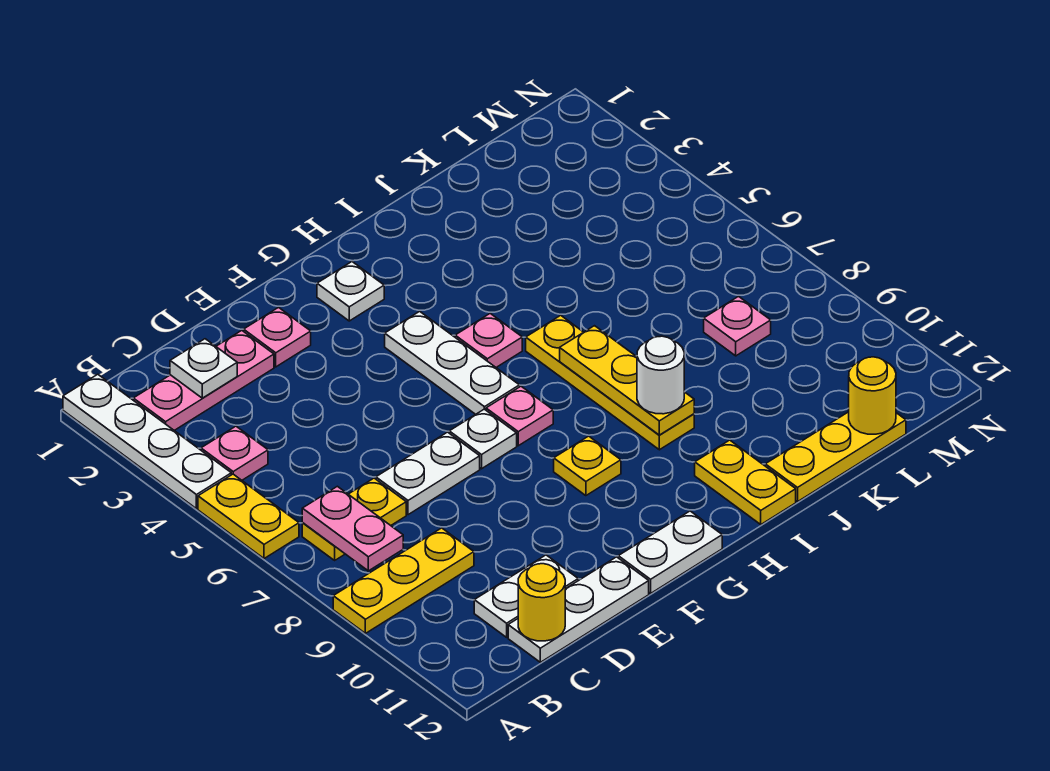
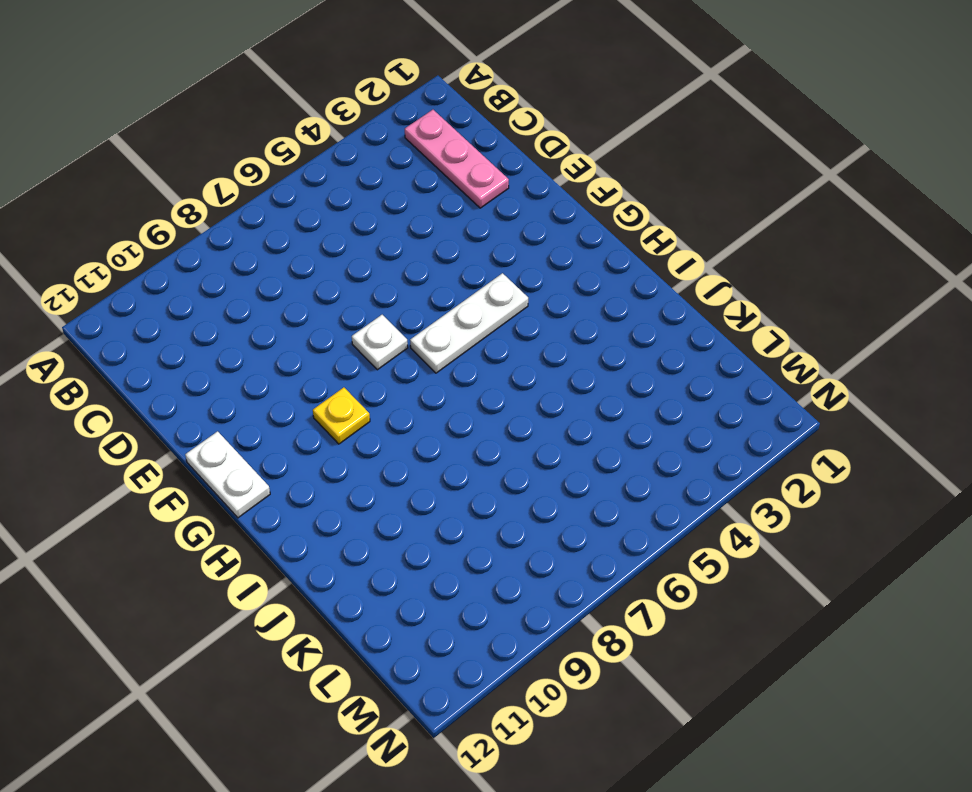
none -> white plate A1:A4 level 1
none -> yellow plate A5:A6 level 1
none -> yellow plate A9:C9 level 1

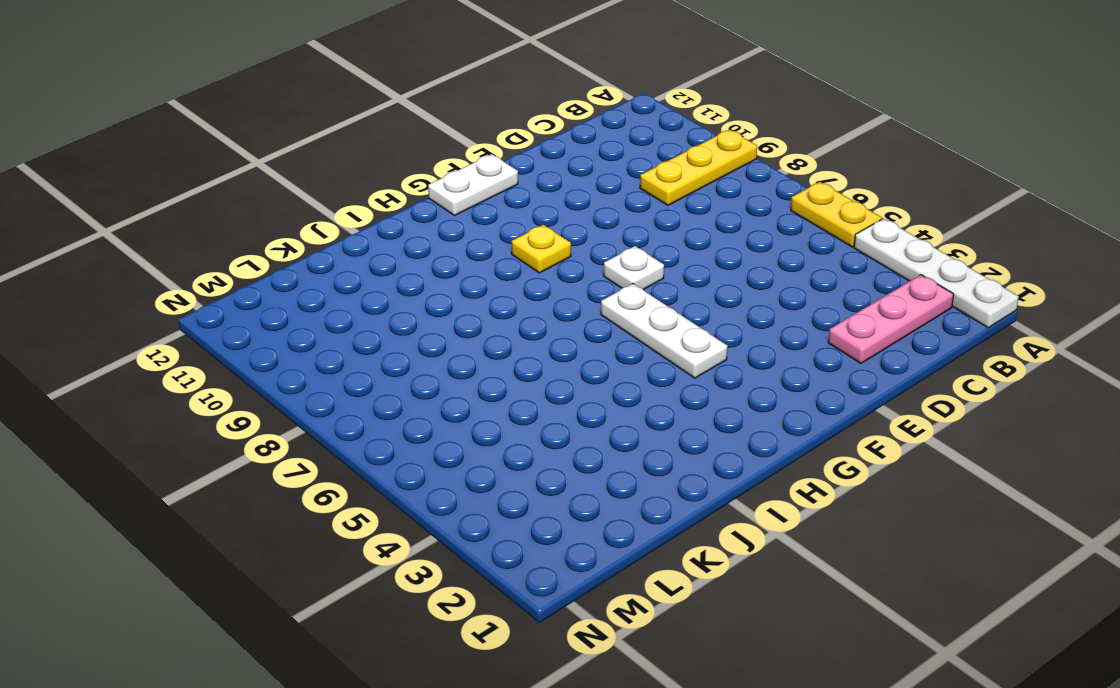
none -> pink plate B4 level 1
none -> yellow plate B7:C7 level 1
none -> white plate C11:D11 level 1

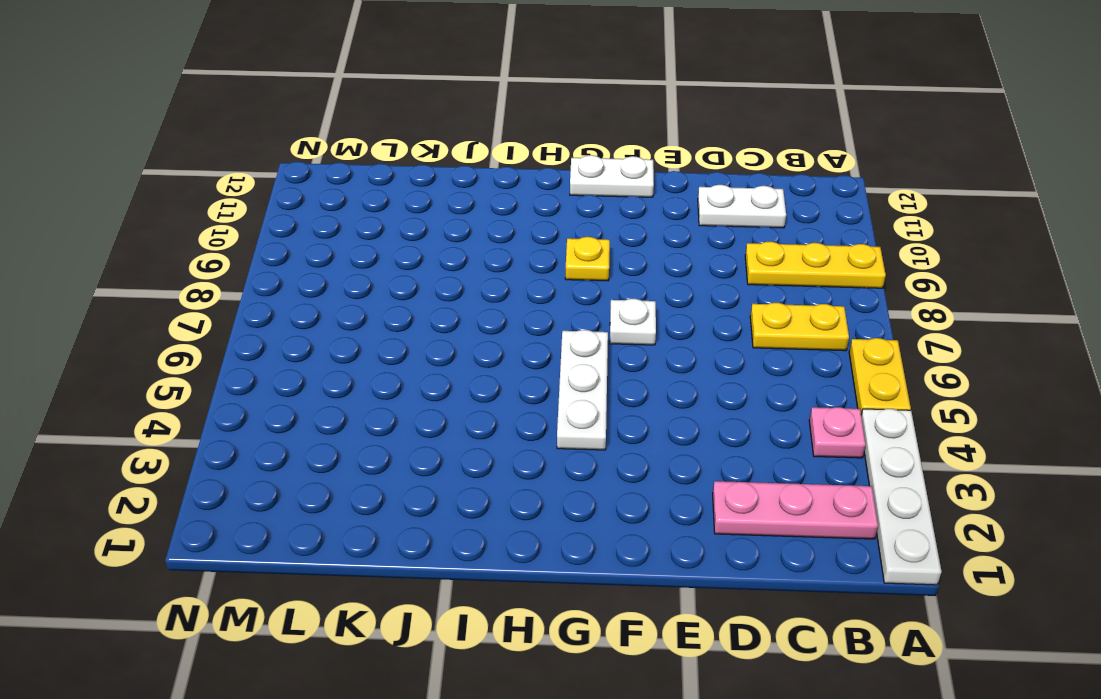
none -> white plate C12:E12 level 1
none -> white plate D7:E7 level 1
none -> pink plate E2 level 1

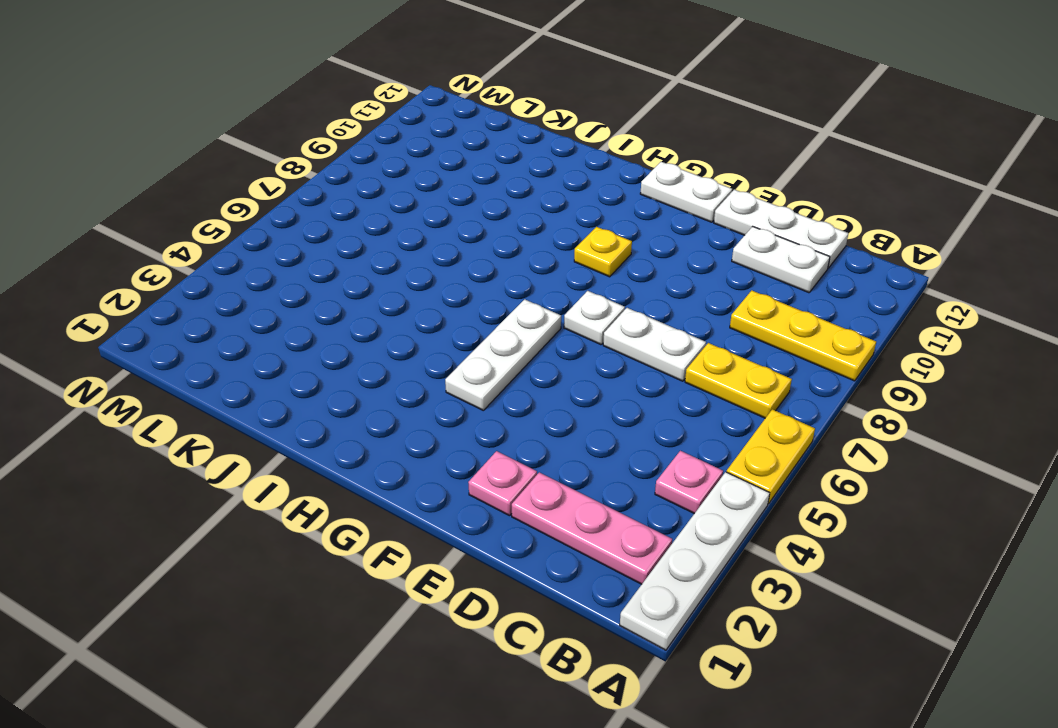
none -> white plate G2 level 1
none -> pink plate G7 level 1
none -> pink plate H5 level 1

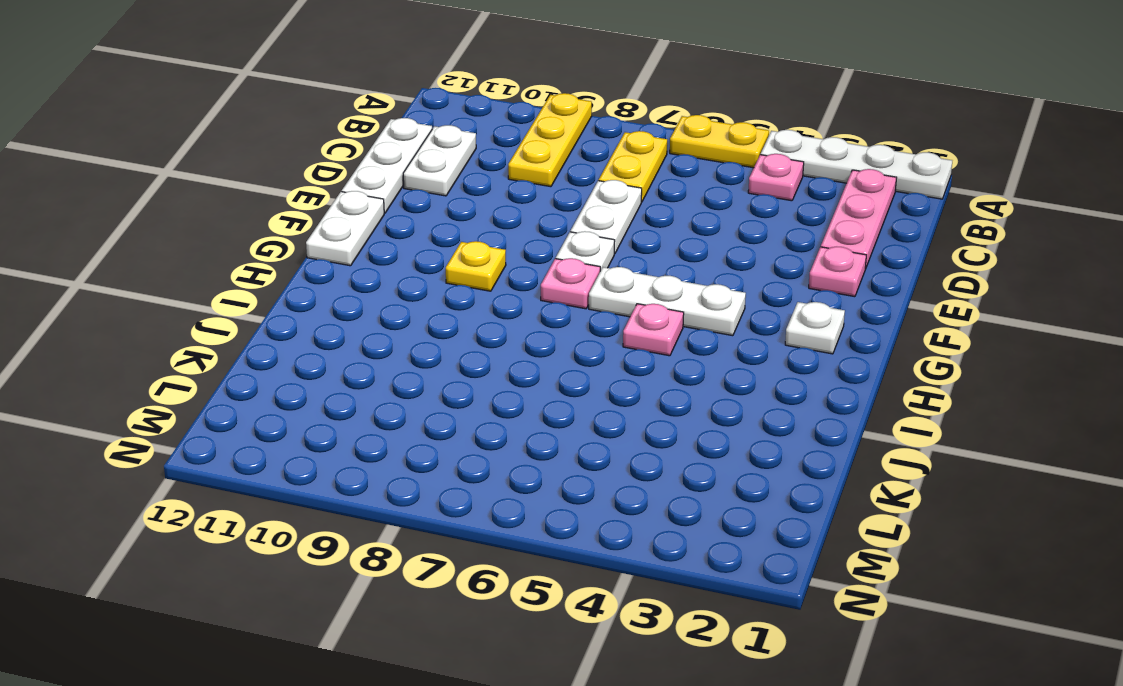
none -> yellow plate I6:I9 level 1
none -> yellow plate I11:I12 level 1
none -> yellow plate J12:L12 level 1

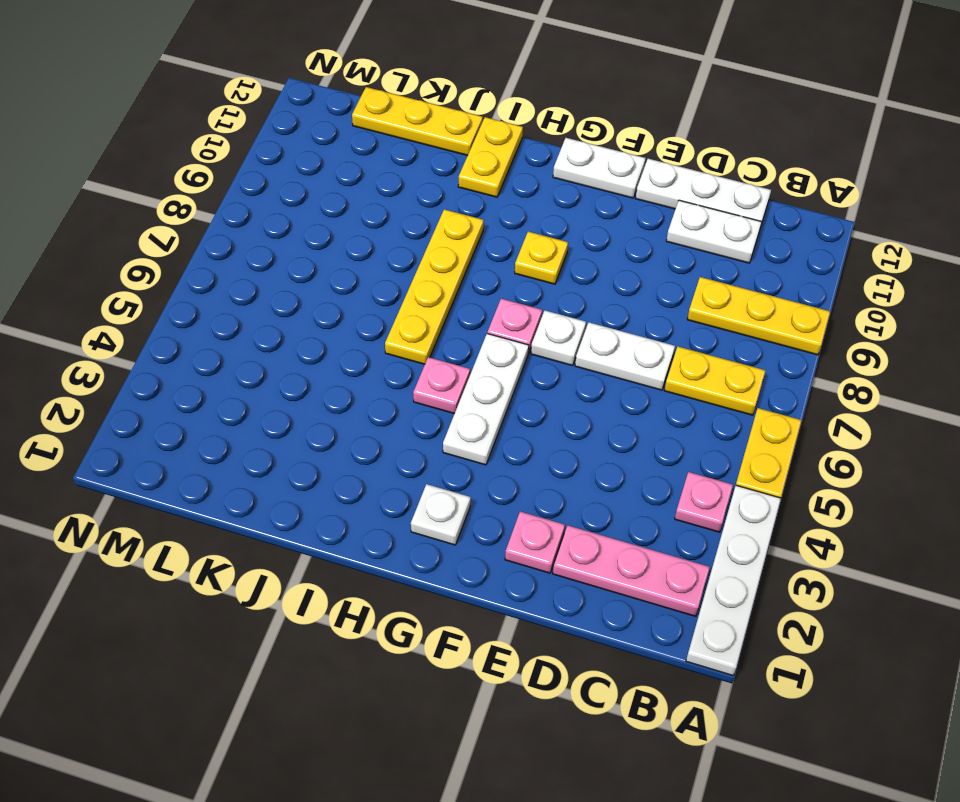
none -> pink plate L8 level 1
none -> pink plate B7:B8 level 2
none -> white plate C2 level 2

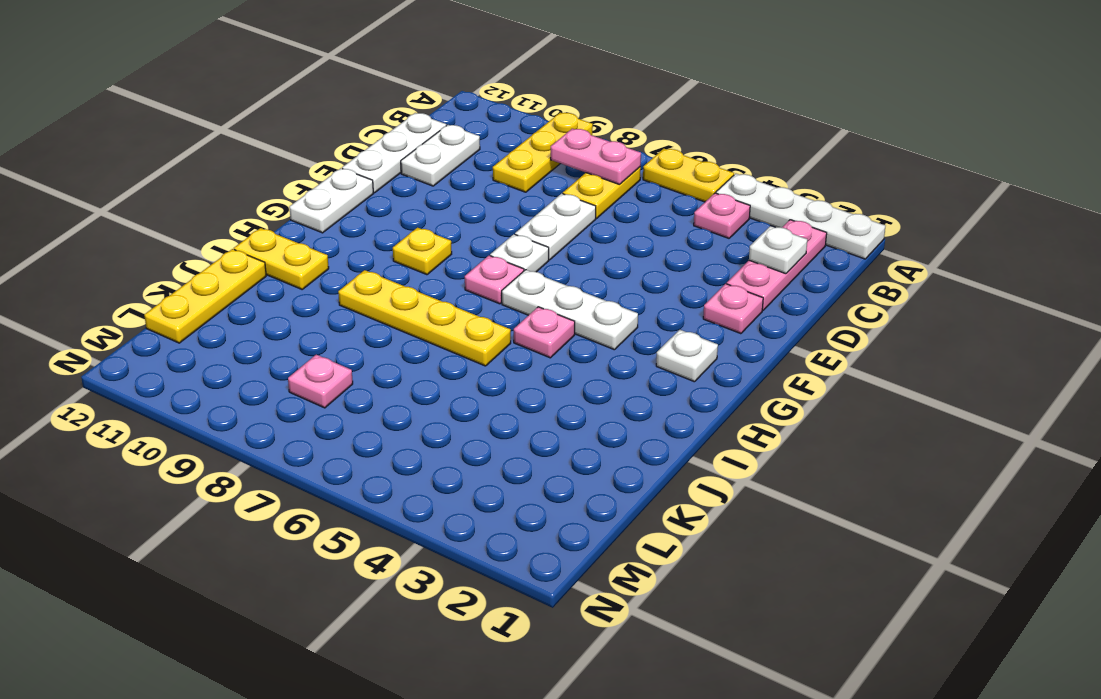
none -> yellow round brick C12 level 2
none -> yellow plate I7:I9 level 2
none -> yellow round brick L12 level 2

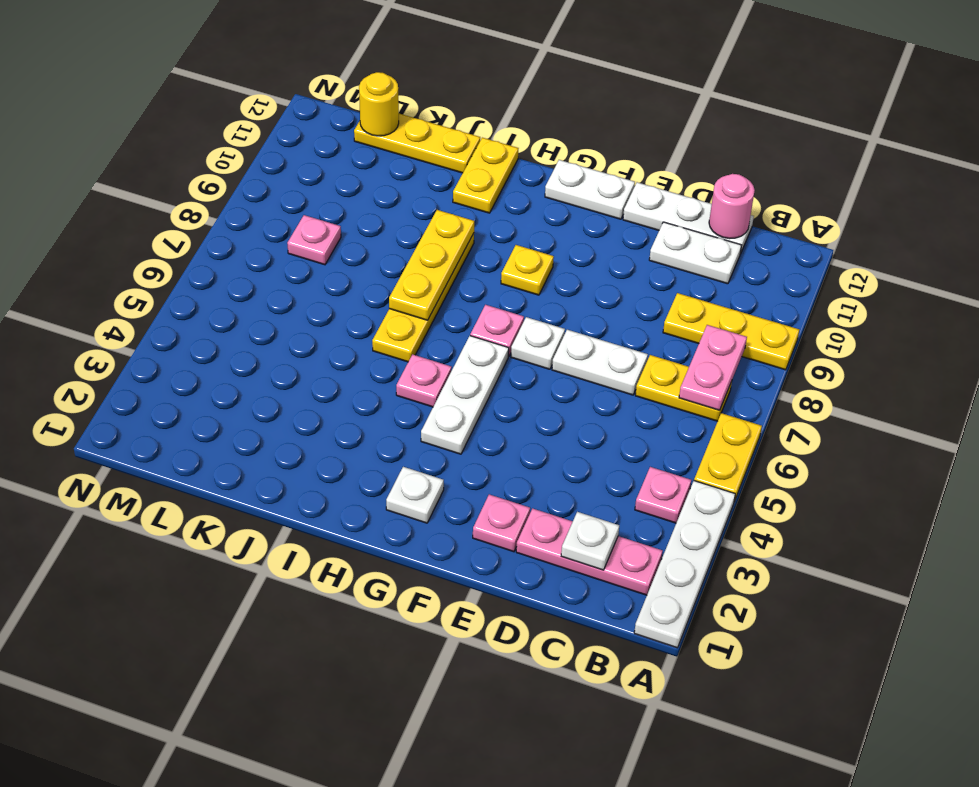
pink round brick C12 level 2 -> yellow round brick C12 level 2
none -> white round brick I9 level 3

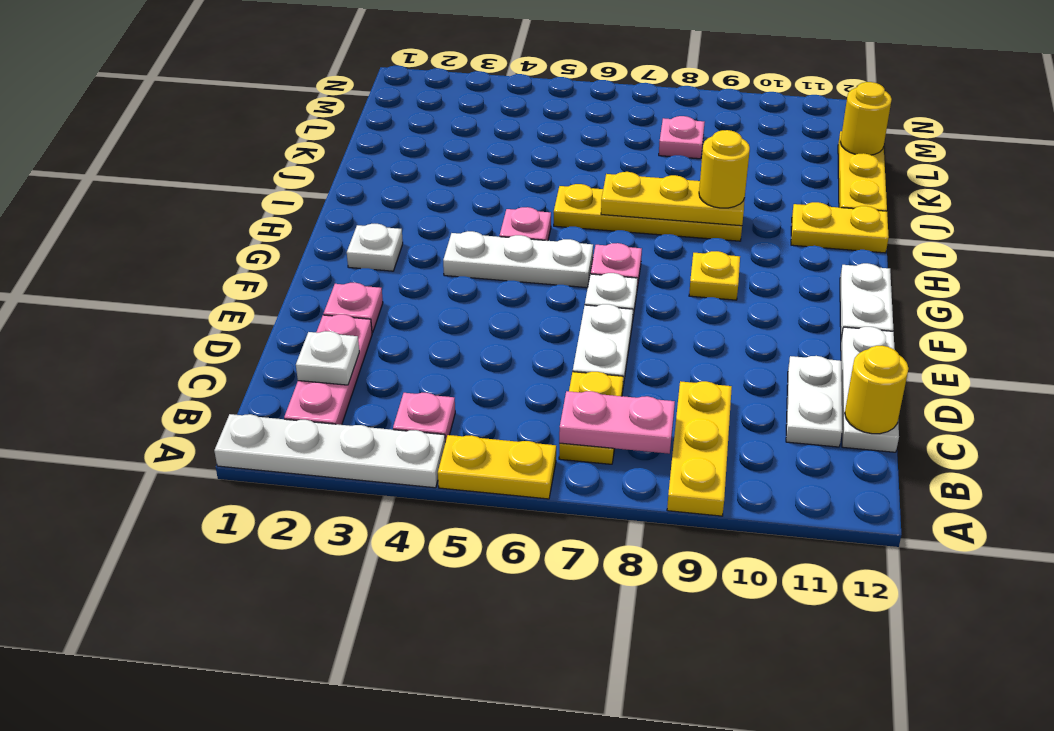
yellow round brick I9 level 3 -> white round brick I9 level 3

